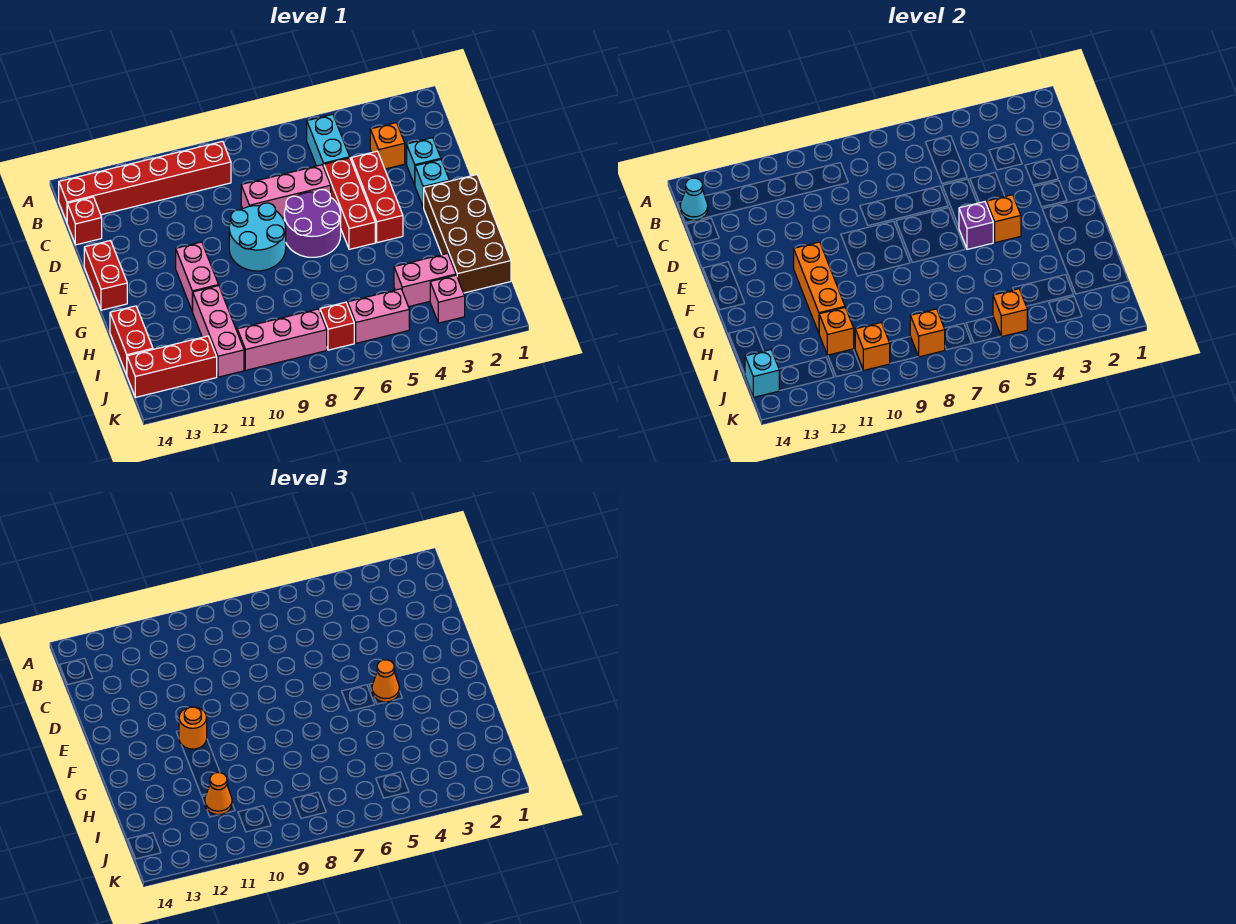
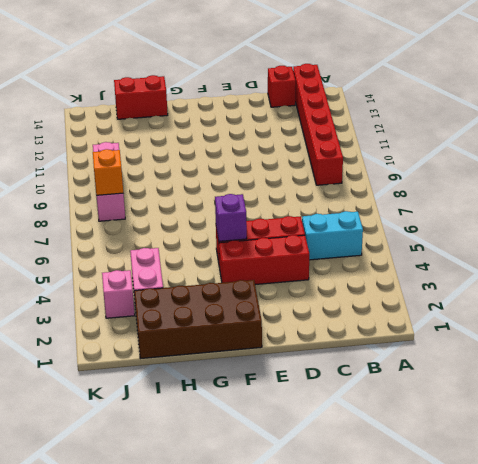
none -> orange brick C3 level 1
none -> cyan brick D2 level 1
none -> pink brick D6:D8 level 1
none -> cyan brick E2 level 1

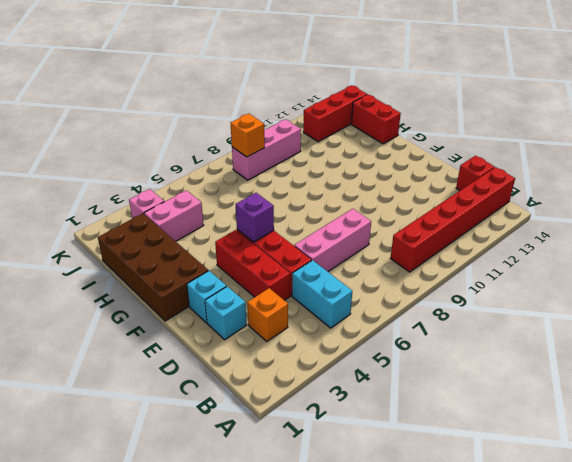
none -> purple round brick E6:F7 level 1
none -> cyan round brick E8:F9 level 1
none -> red brick E14:F14 level 1
none -> pink brick F11:G11 level 1

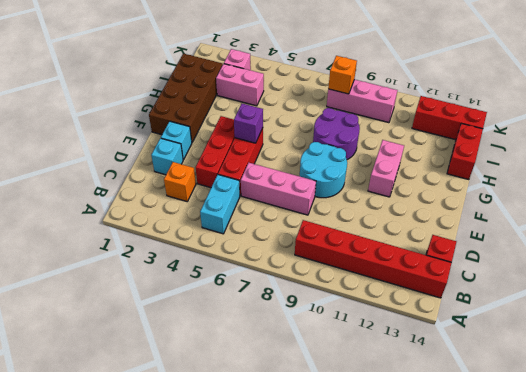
purple round brick G8:H9 level 1 -> purple round brick E6:F7 level 1
none -> red brick E14:F14 level 1
none -> pink brick H11:J11 level 1
none -> pink brick J5:J6 level 1
none -> red brick J7 level 1

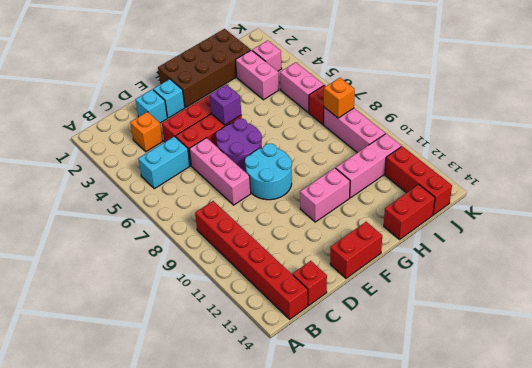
none -> cyan cone B14 level 2
none -> orange brick F4 level 2
none -> orange brick F11:H11 level 2
none -> orange brick I11 level 2

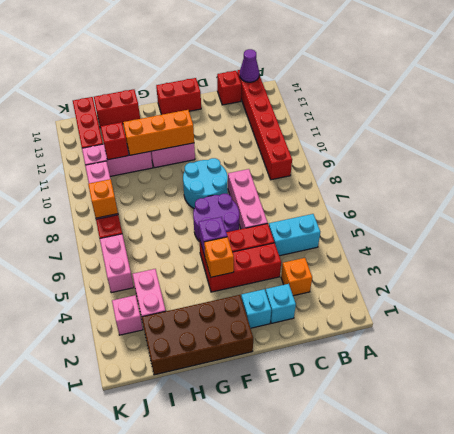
purple cone B14 level 2 -> cyan cone B14 level 2
red brick I11 level 2 -> orange brick I11 level 2
none -> orange brick J5 level 2
none -> orange brick J10 level 2
none -> cyan brick J14 level 2
none -> orange cone F4 level 3

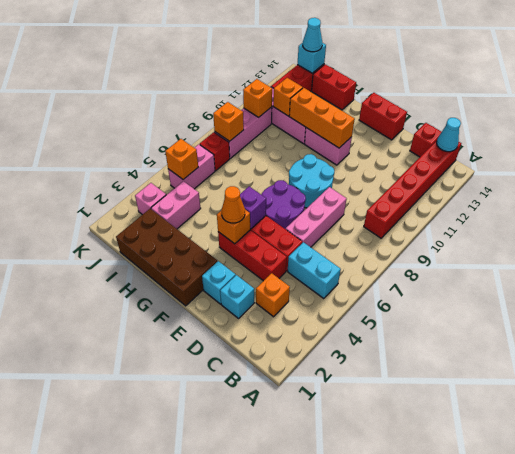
cyan cone J14 level 3 -> none
none -> orange round brick F11 level 3
none -> orange cone I11 level 3

